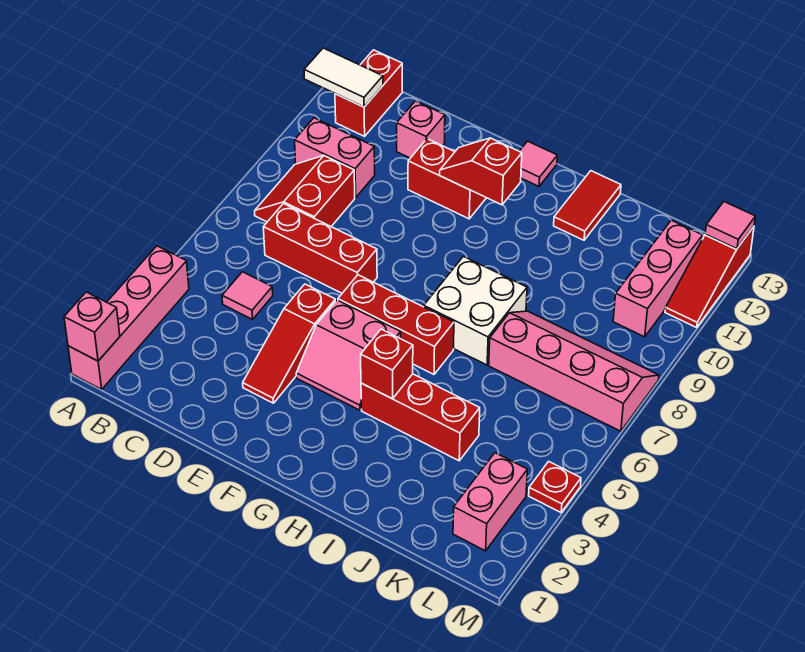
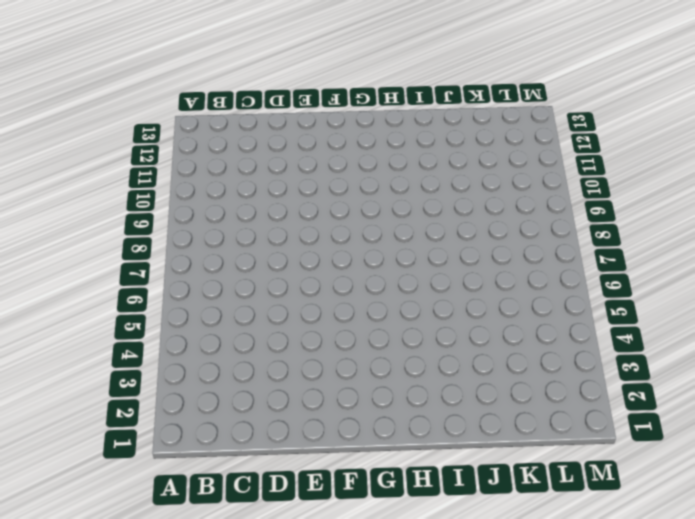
none -> pink brick A1:A4 level 1
none -> red slope B8:C9 level 1 top C
none -> pink brick B10:C10 level 1

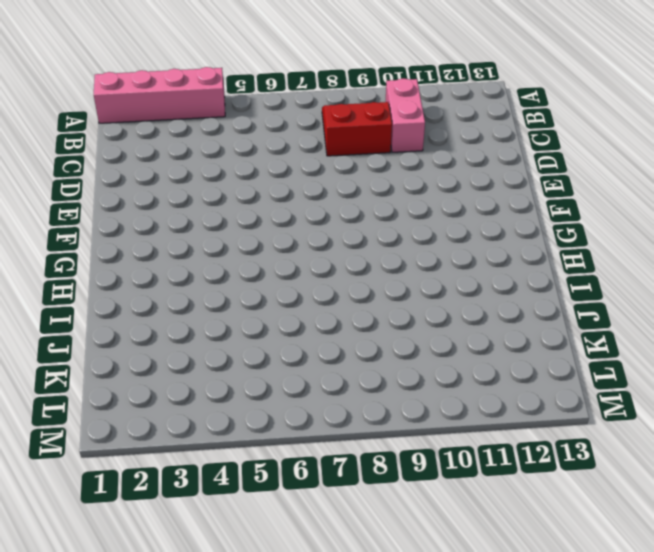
none -> red brick B12:B13 level 1
none -> pink tile C5 level 1
none -> red brick C7:E7 level 1

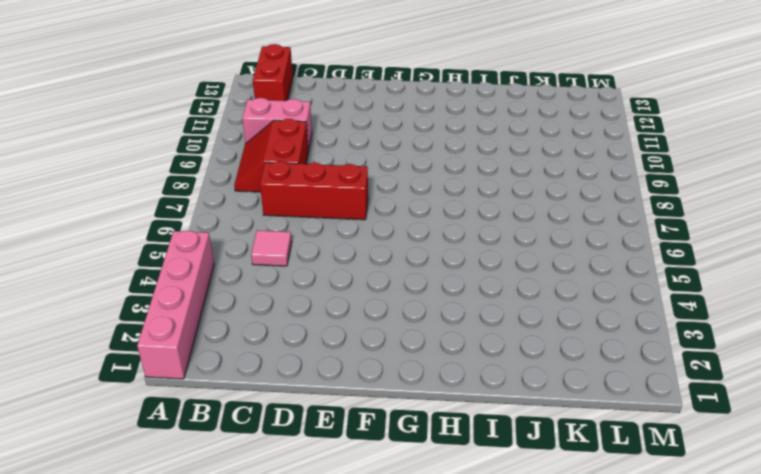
none -> pink brick D12 level 1
none -> red slope E3:E5 level 1 top 5
none -> red brick E11:F11 level 1

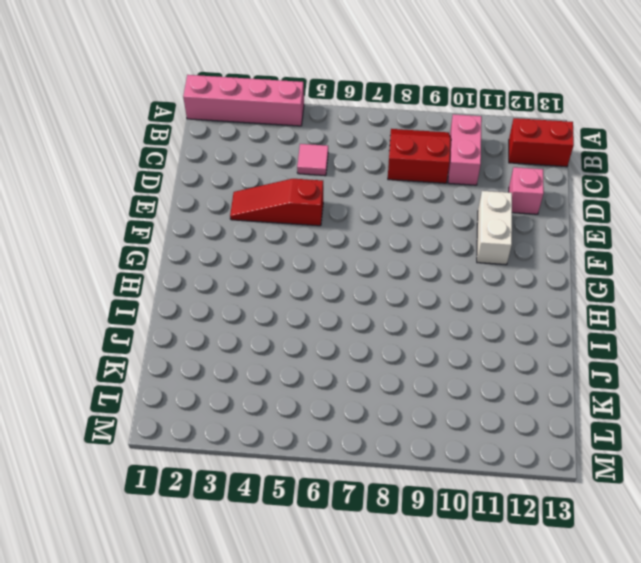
white brick E11:F11 level 1 -> red brick E11:F11 level 1
none -> red brick C7:E7 level 1
none -> pink slope F4:G5 level 1 top 5
none -> red brick F6:H6 level 1

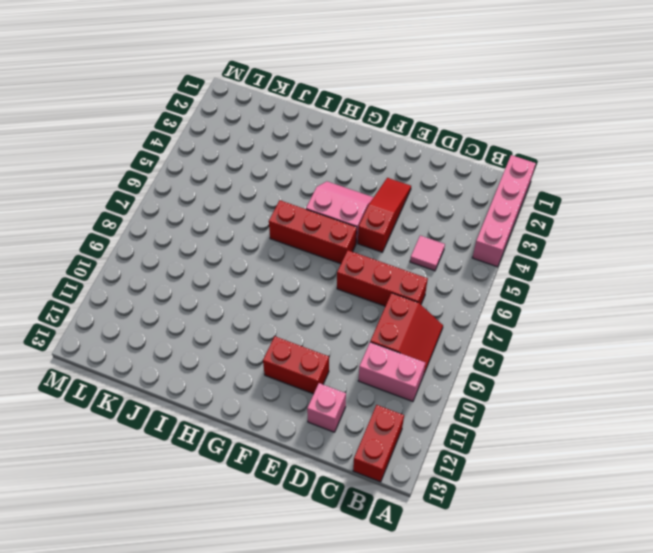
none -> pink tile G13 level 1
none -> red brick H4:J4 level 1
none -> white brick H7:I8 level 1

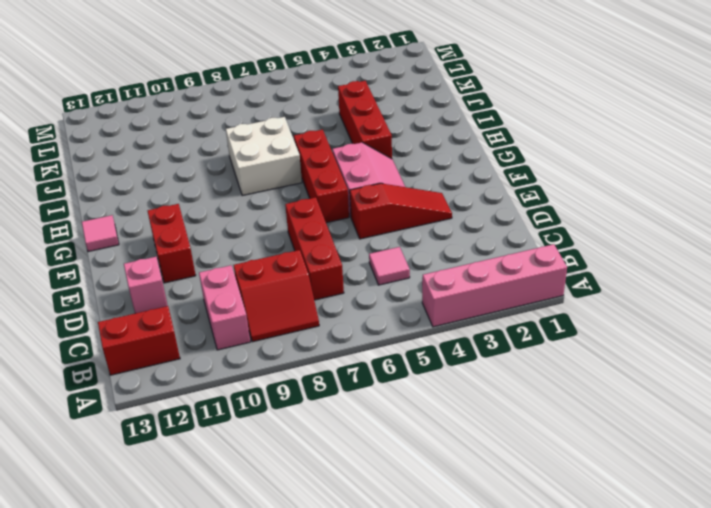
none -> red tile I12:I13 level 1
none -> pink slope J7:M8 level 1 top 7
none -> pink brick L2:L3 level 1

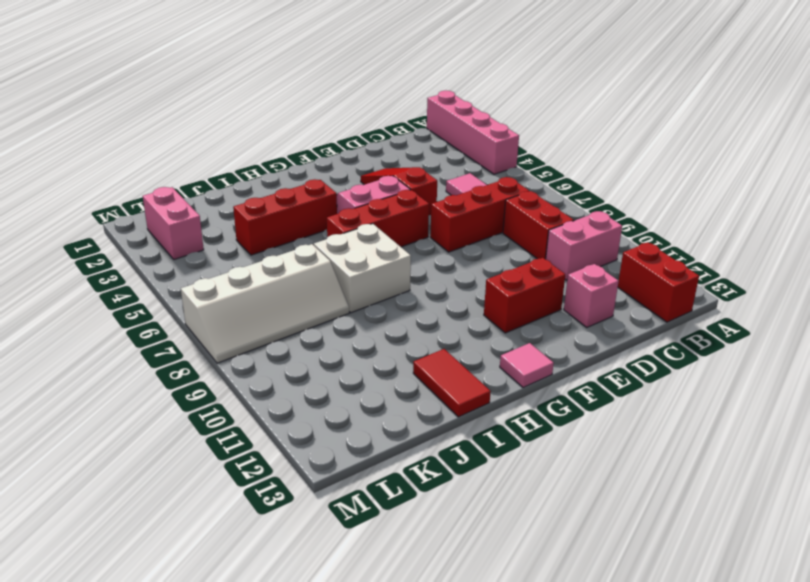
white slope J7:M8 level 1 top 7 -> pink slope J7:M8 level 1 top 7
none -> pink brick L10:L12 level 1
none -> red plate M4 level 1
none -> red slope M11:M13 level 1 top 13

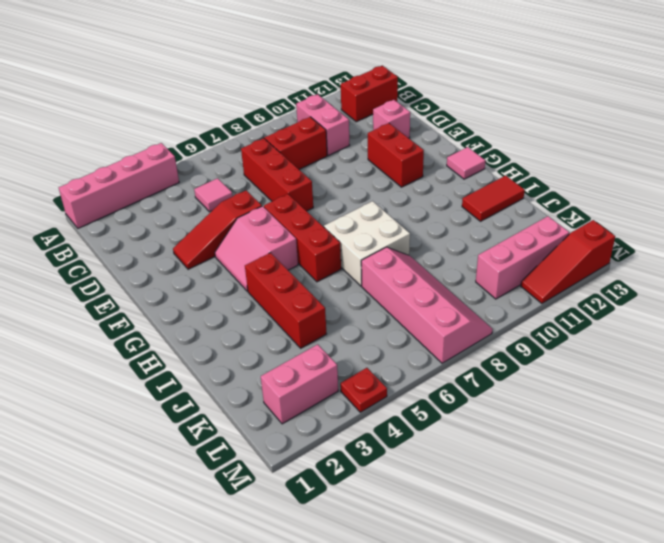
none -> pink brick A1 level 2
none -> white tile A12:B12 level 2
none -> red slope F11:G11 level 2 top G

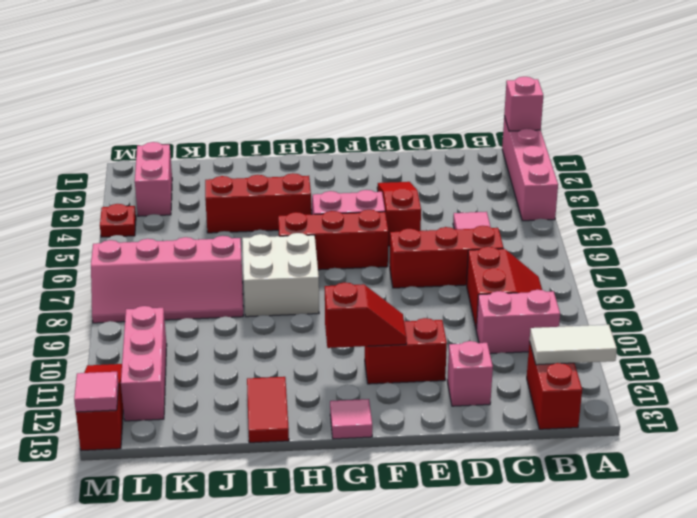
none -> red brick H4 level 2

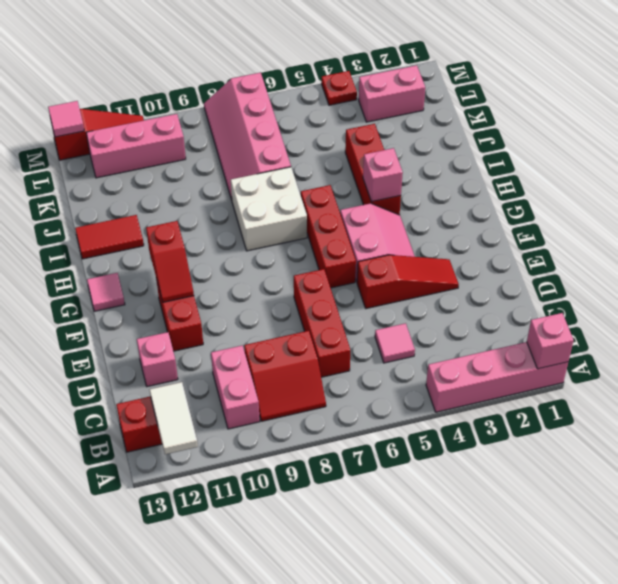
pink brick H4 level 2 -> red brick H4 level 2

